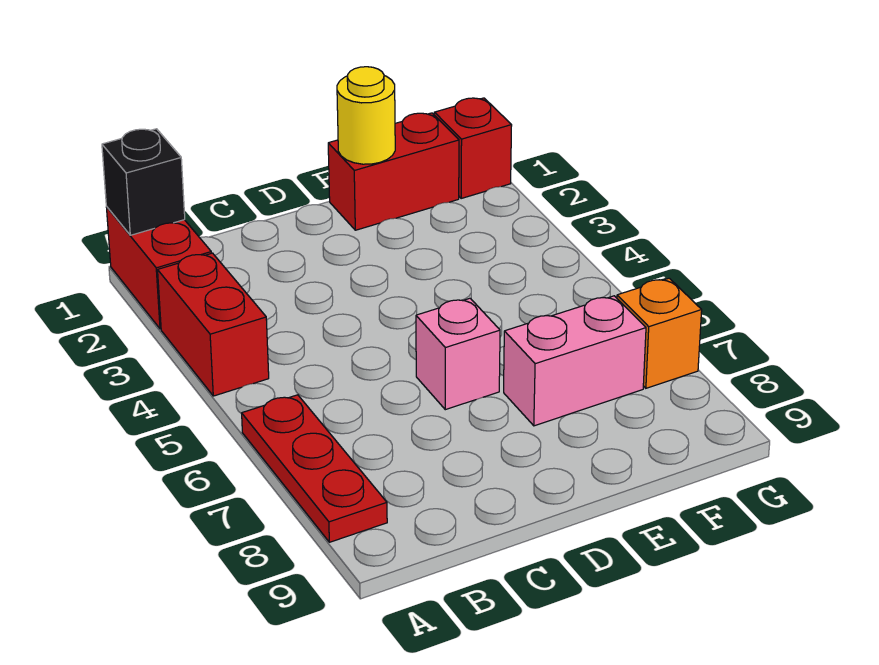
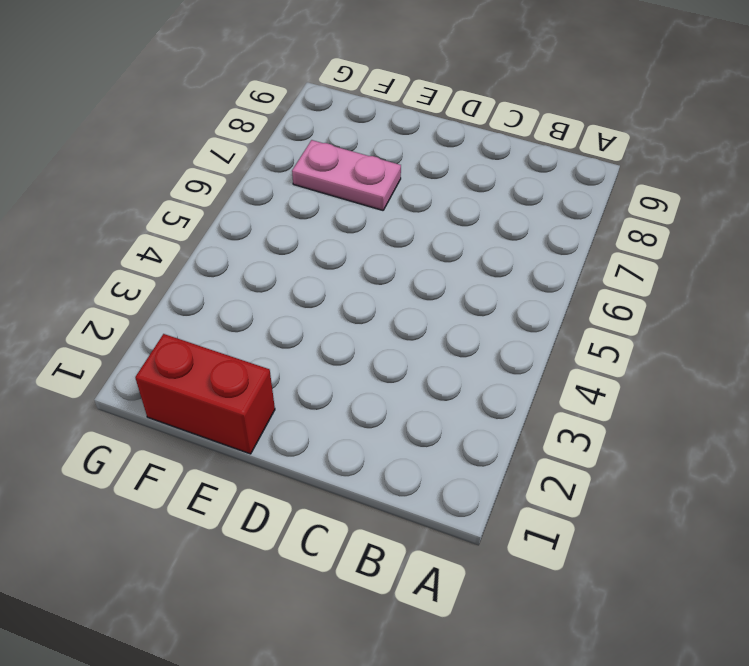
pink plate E7:F7 level 1 -> pink brick E7:F7 level 1
none -> red brick A1:A2 level 1
none -> red brick A3:A4 level 1

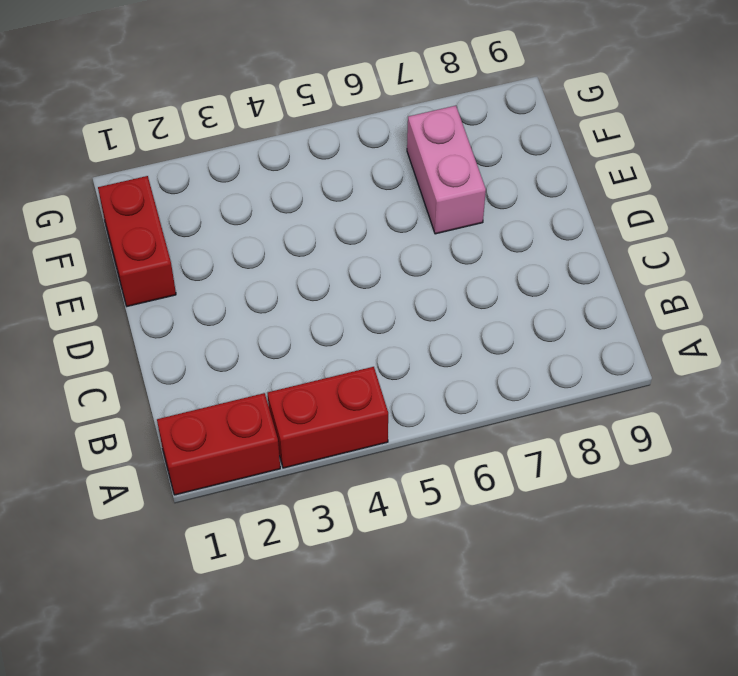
none -> red plate A6:A8 level 1
none -> pink brick D6 level 1

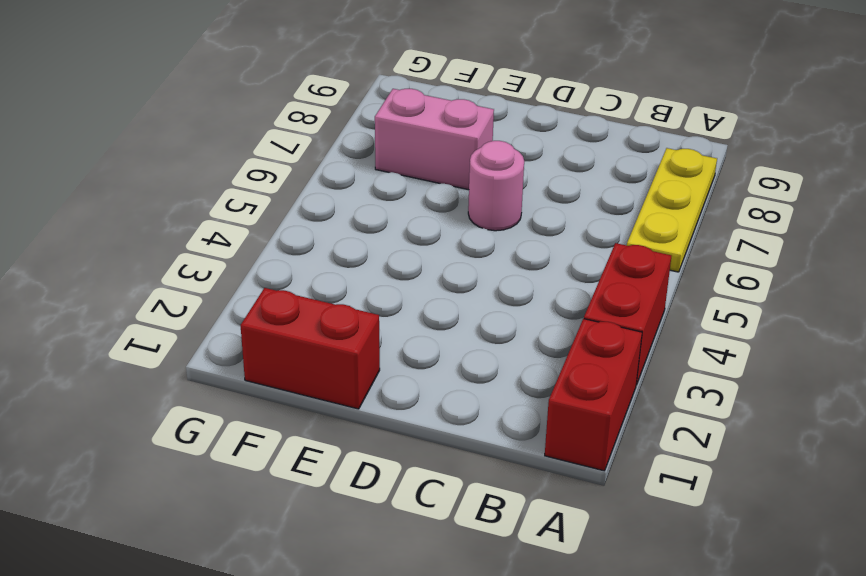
yellow plate A6:A8 level 1 -> red plate A6:A8 level 1
pink round brick D6 level 1 -> pink brick D6 level 1
none -> red brick G1 level 1
none -> orange brick G7 level 1

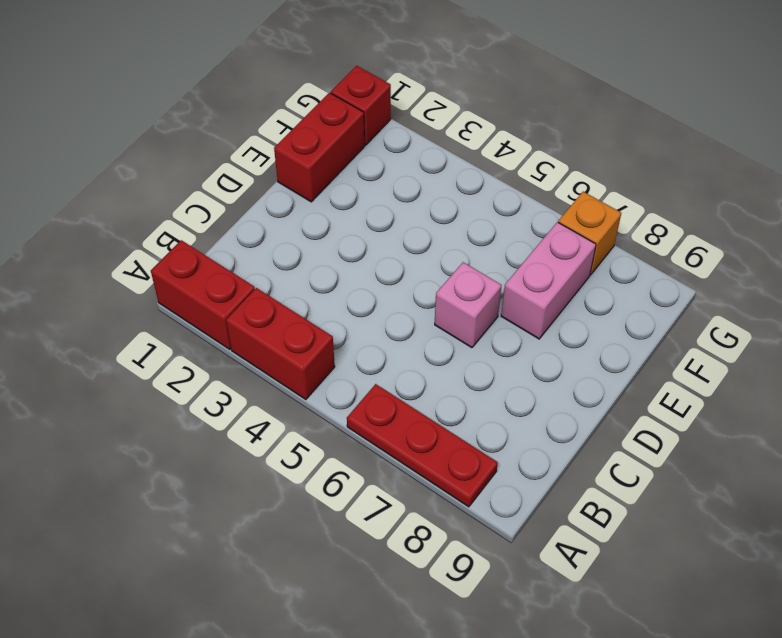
none -> black brick A1 level 2
none -> yellow round brick E1 level 2

